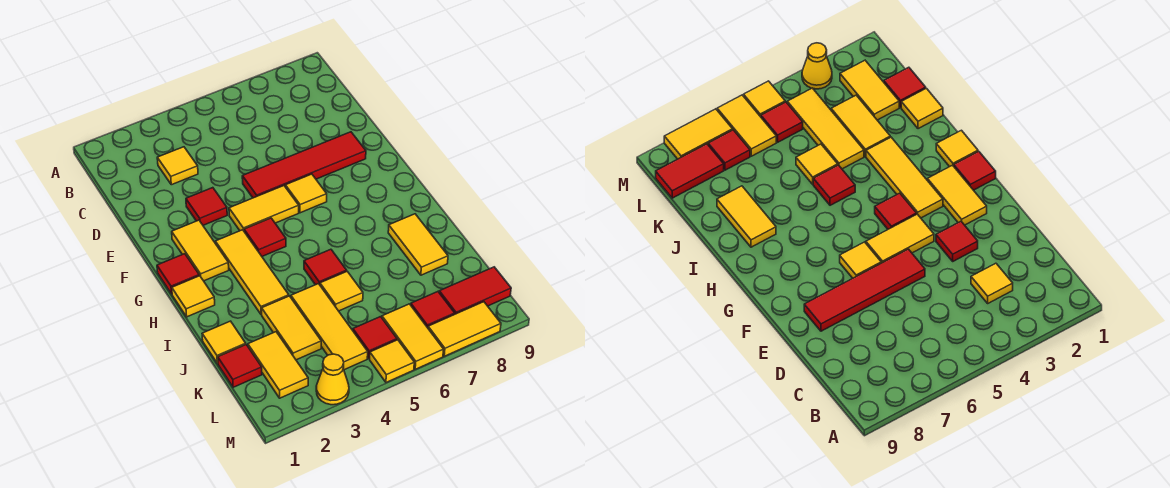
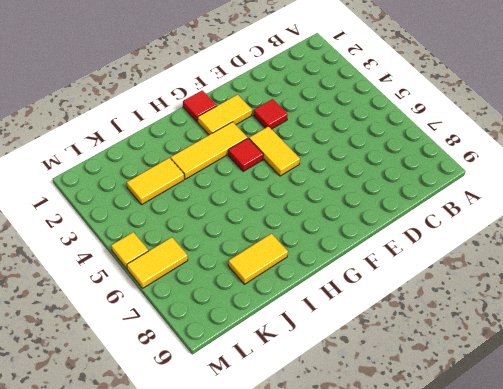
none -> yellow tile C3 level 1
none -> red tile E5:E8 level 1
none -> yellow tile F6 level 1

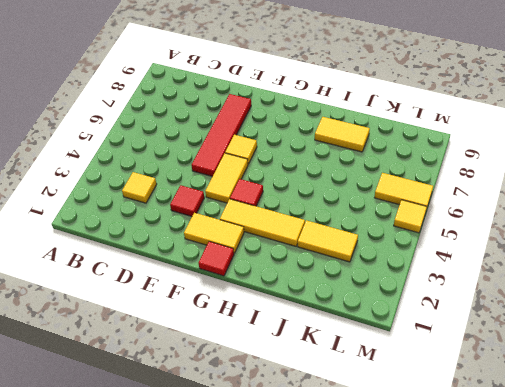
none -> yellow tile H1 level 1
none -> red tile I5 level 1
none -> yellow tile J1 level 1

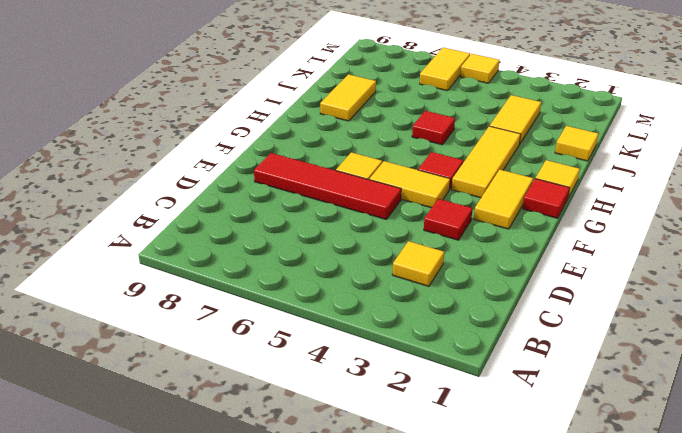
none -> yellow tile J4:L4 level 1
none -> yellow tile J5 level 1
none -> red tile K1 level 1

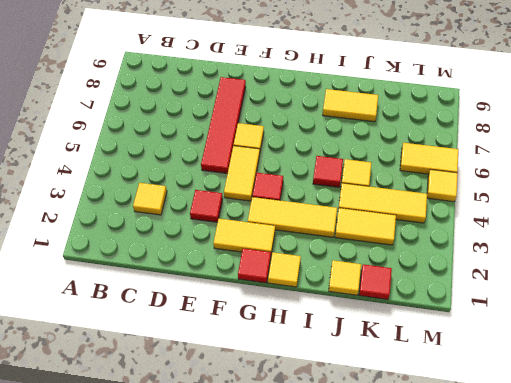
none -> yellow tile K2:L2 level 1
none -> red tile L5 level 1
none -> red tile L7 level 1

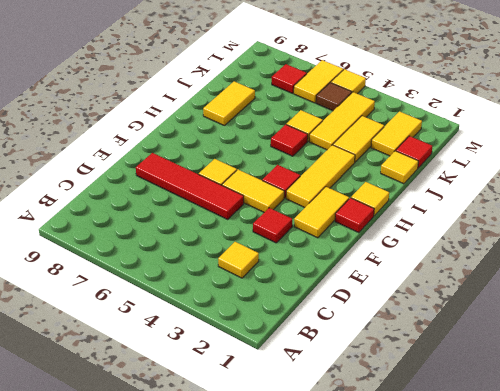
brown tile L5 level 1 -> red tile L5 level 1
none -> red tile L8:L9 level 1
none -> yellow cone M3 level 1
none -> yellow tile M7:M8 level 1

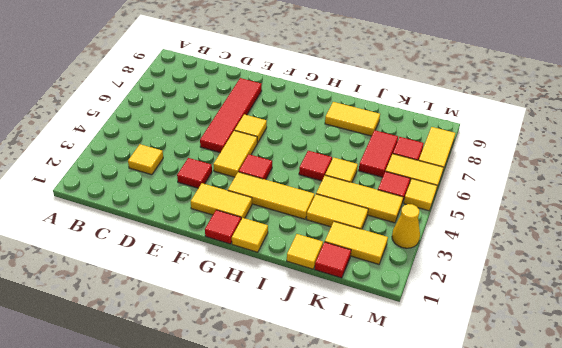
red tile K6:K7 level 1 -> red tile L8:L9 level 1

